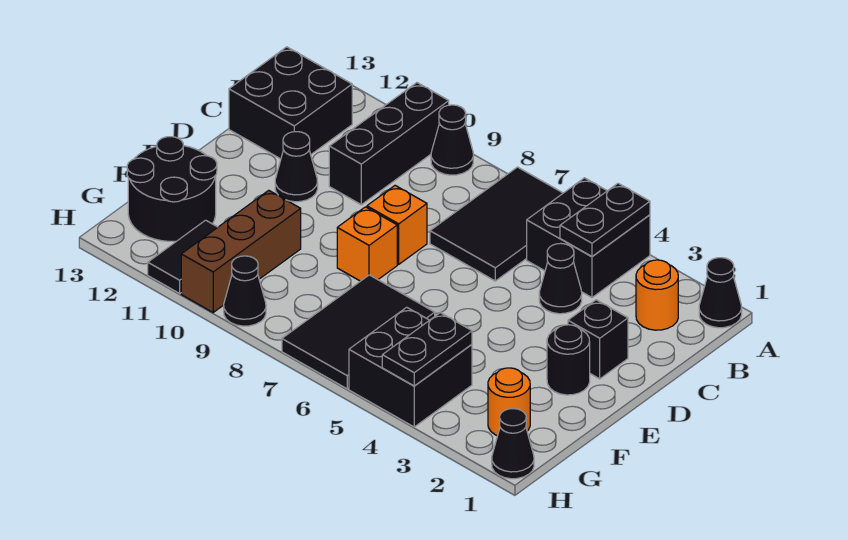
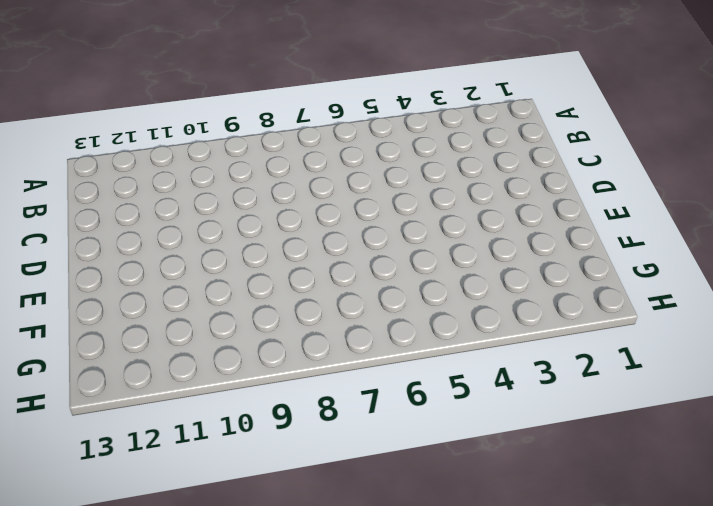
none -> black cone A1 level 1
none -> black brick A4:B5 level 1
none -> black tile A6:C7 level 1

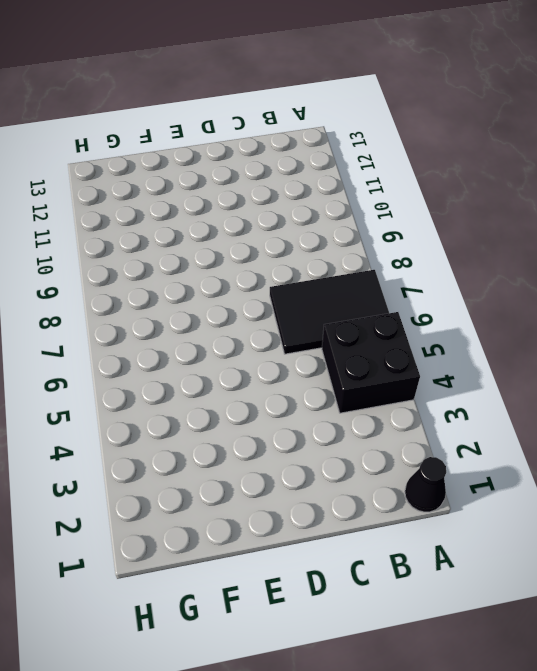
none -> black cone A9 level 1
none -> black brick A10:C10 level 1
none -> orange round brick B2 level 1

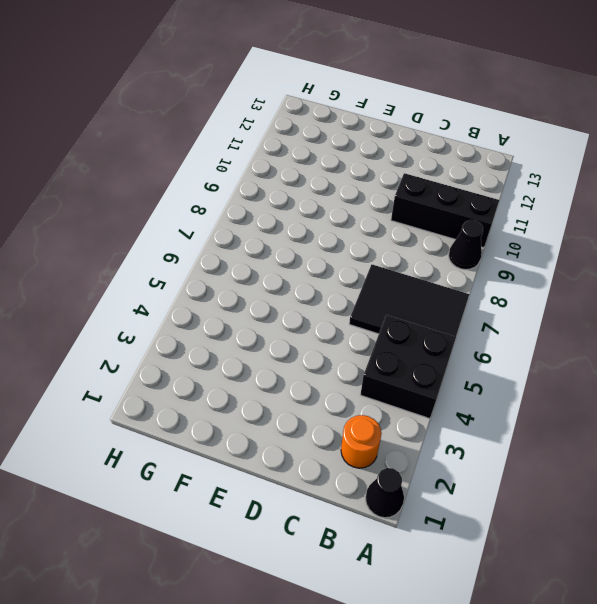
none -> black brick B12:C13 level 1
none -> black cone C4 level 1
none -> black brick D2 level 1

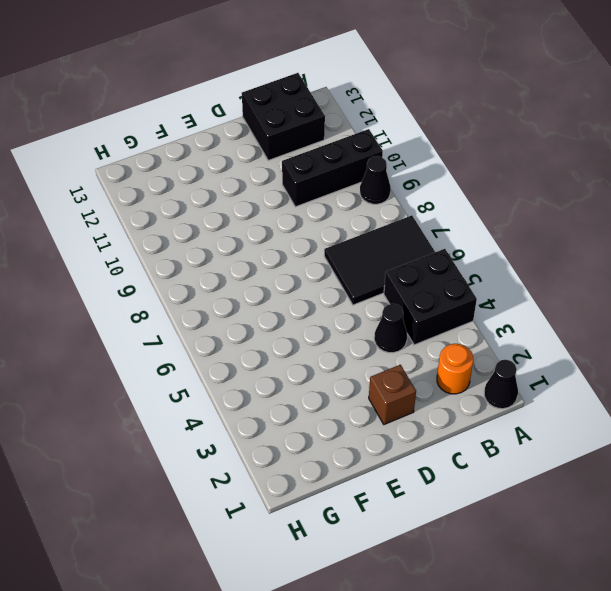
brown brick D2 level 1 -> black brick D2 level 1
none -> orange brick D8 level 1
none -> black cone D11 level 1
none -> black round brick E2 level 1

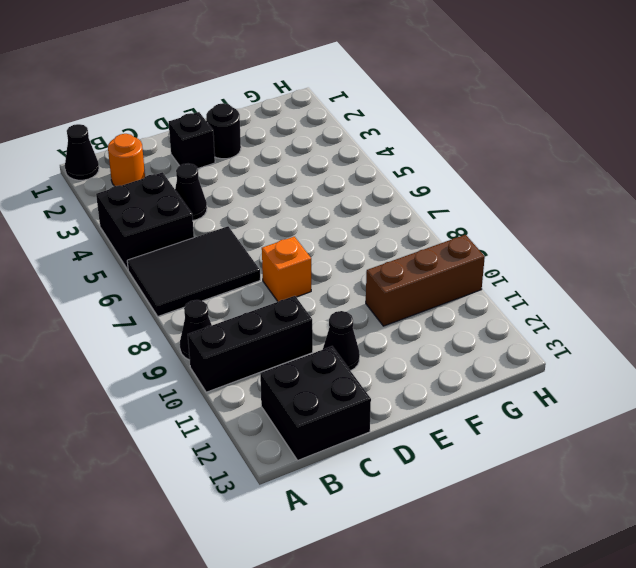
none -> orange brick E8 level 1
none -> black tile F6:H7 level 1
none -> black round brick F12:G13 level 1

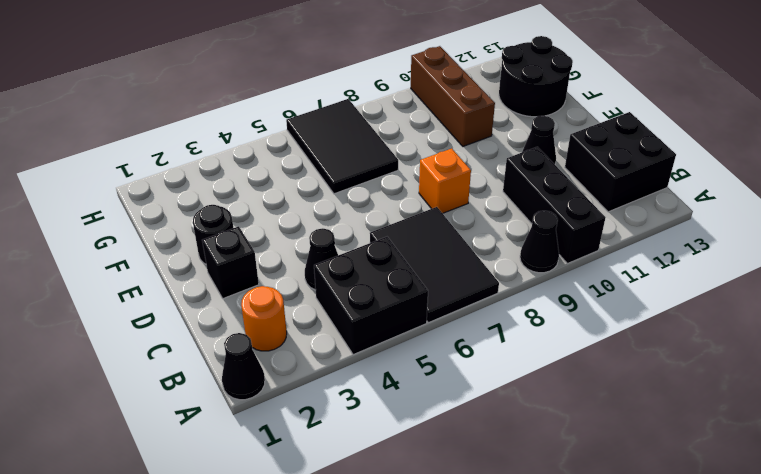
none -> orange brick E8 level 1
none -> orange round brick G2 level 1
none -> black brick G4:H5 level 1

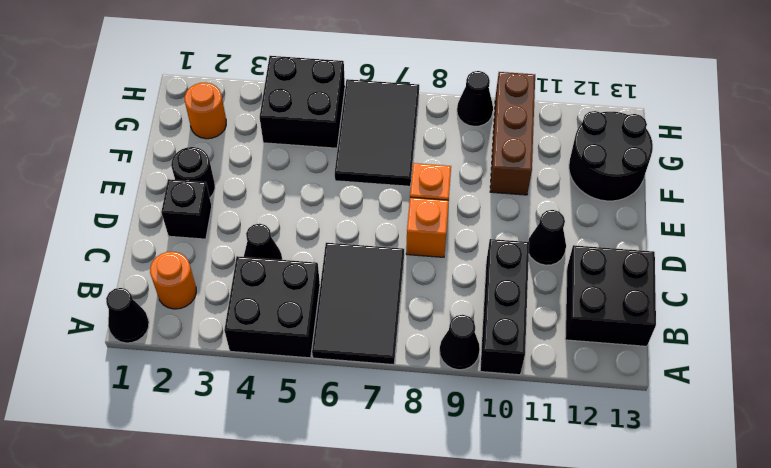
none -> black tile G11:H11 level 1
none -> black cone H1 level 1
none -> black plate A4:B4 level 2

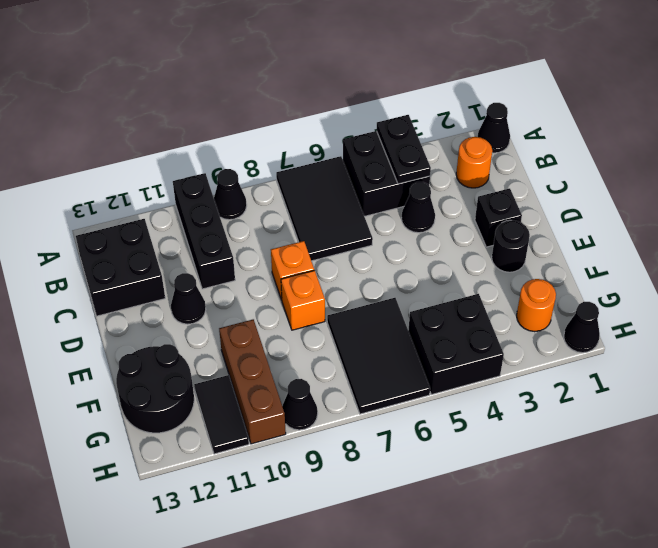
none -> black plate G4:H4 level 2

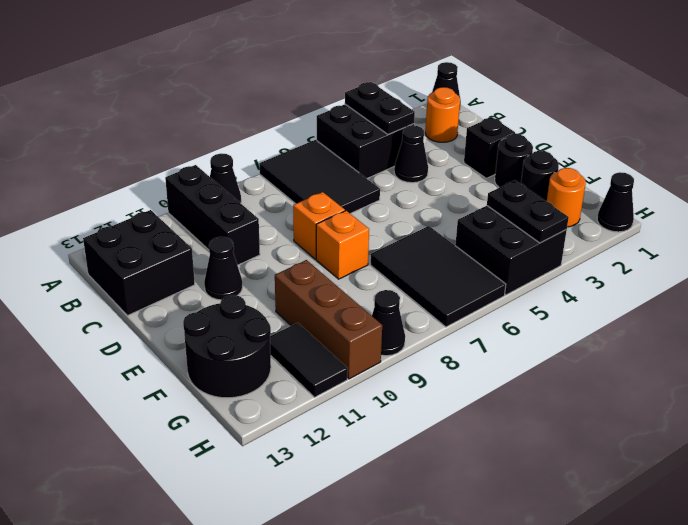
black round brick F2 level 1 -> none

